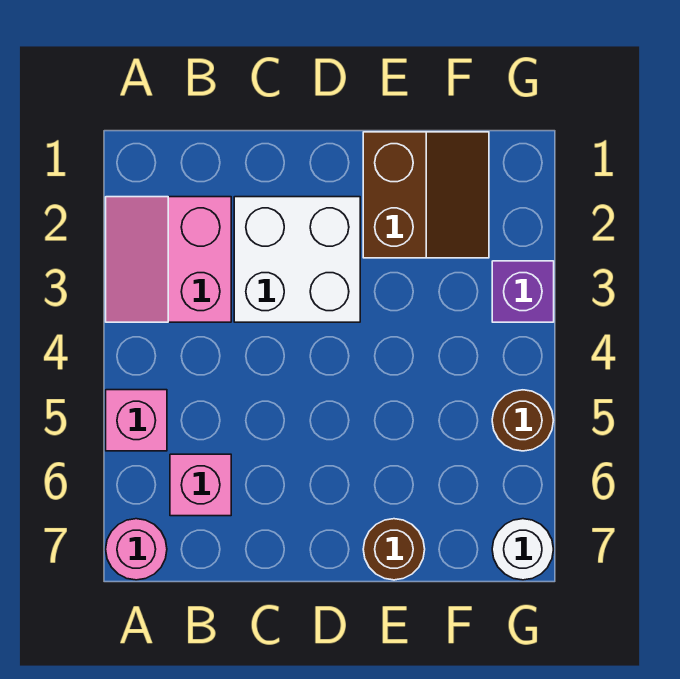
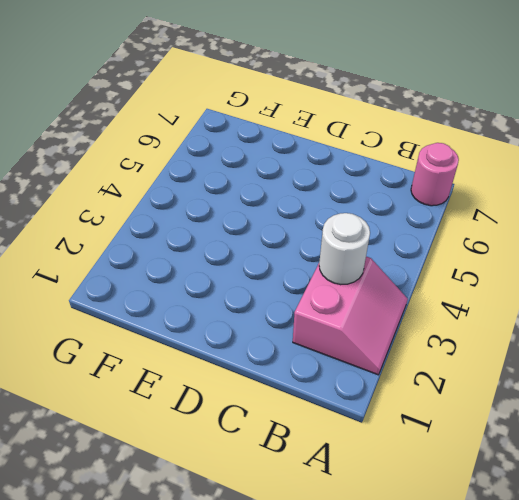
white round brick B3 level 2 -> white round brick G7 level 1
none -> pink brick A5 level 1
none -> pink brick B6 level 1

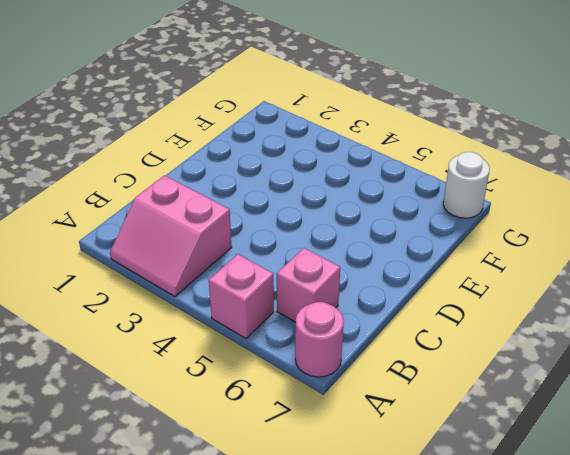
none -> white brick C2:D3 level 1
none -> brown slope E1:F2 level 1 top E

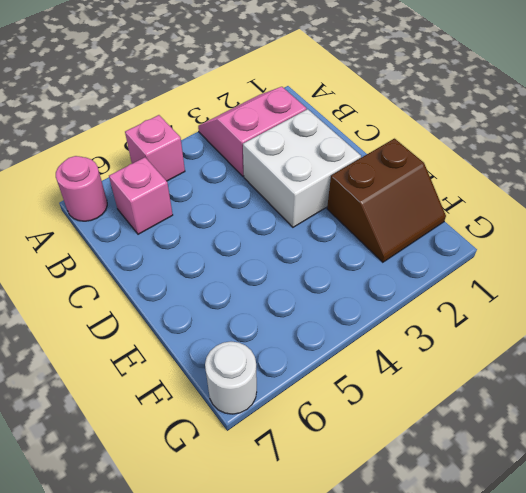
none -> brown round brick E7 level 1
none -> purple brick G3 level 1

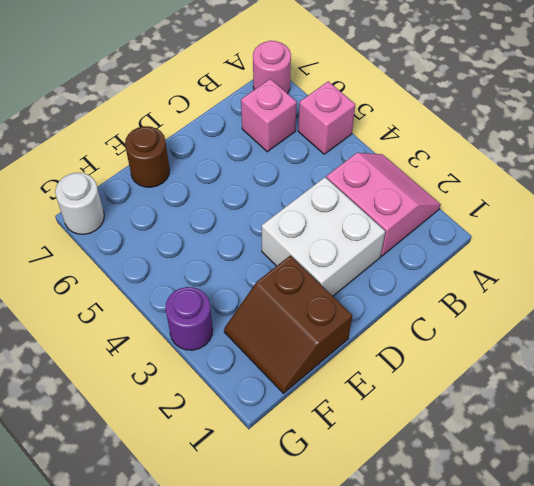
purple round brick G3 level 1 -> purple brick G3 level 1
none -> brown round brick G5 level 1

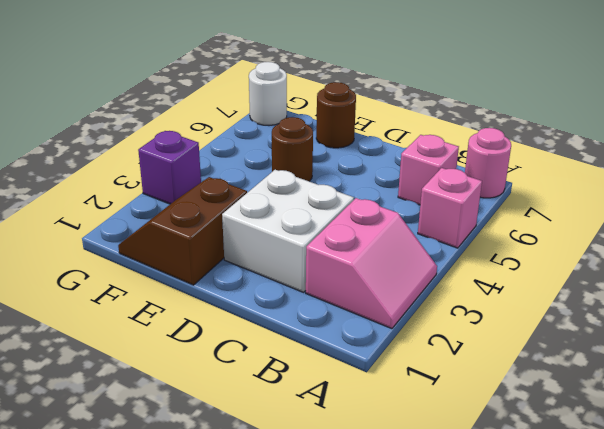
brown round brick E5 level 1 -> brown round brick G5 level 1

